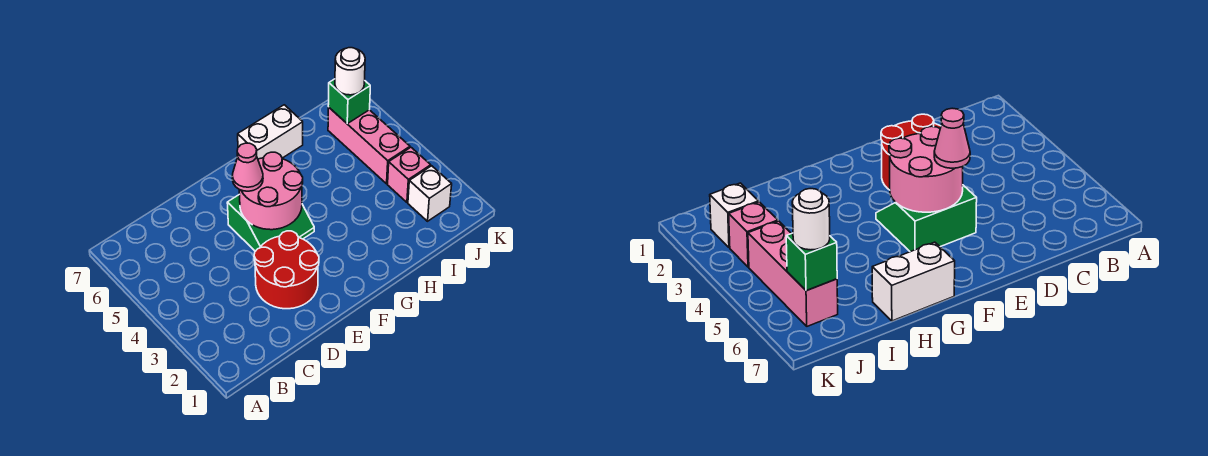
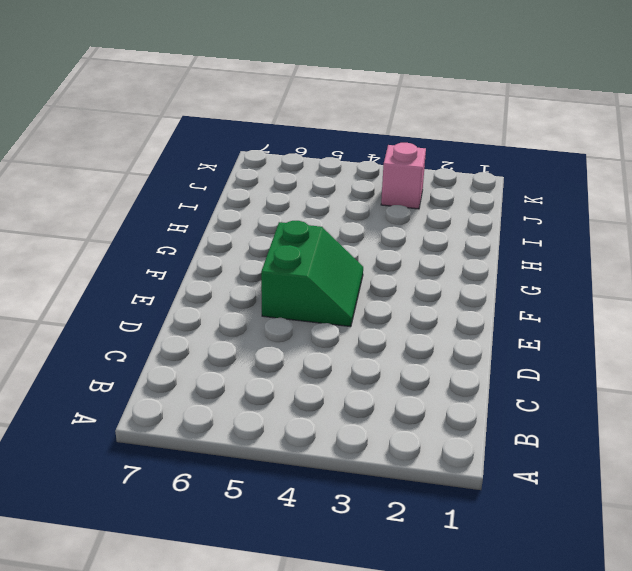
none -> red round brick D2:E3 level 1
none -> white brick G7:H7 level 1

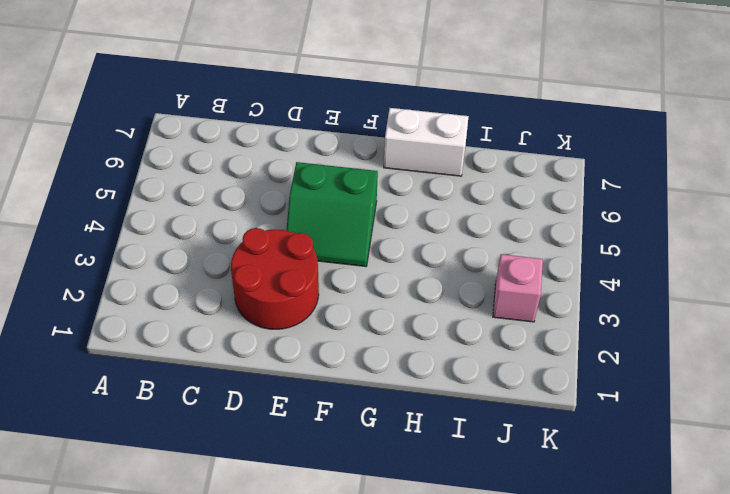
none -> white brick J2 level 1
none -> pink brick J4:J6 level 1

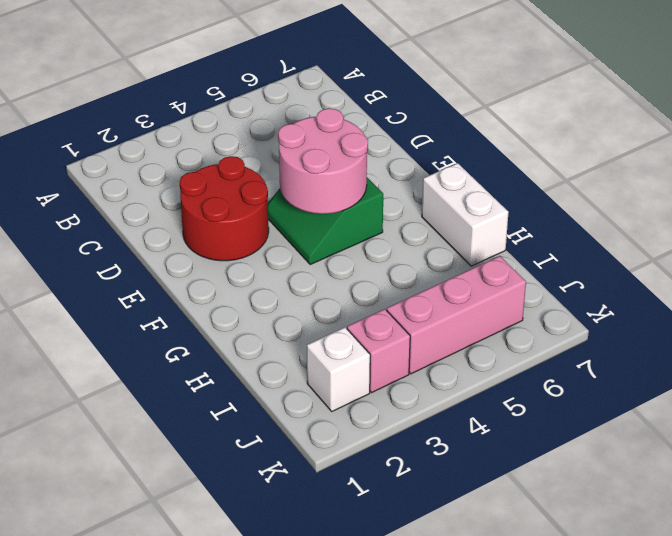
none -> green brick J6 level 2
none -> pink cone E5 level 3

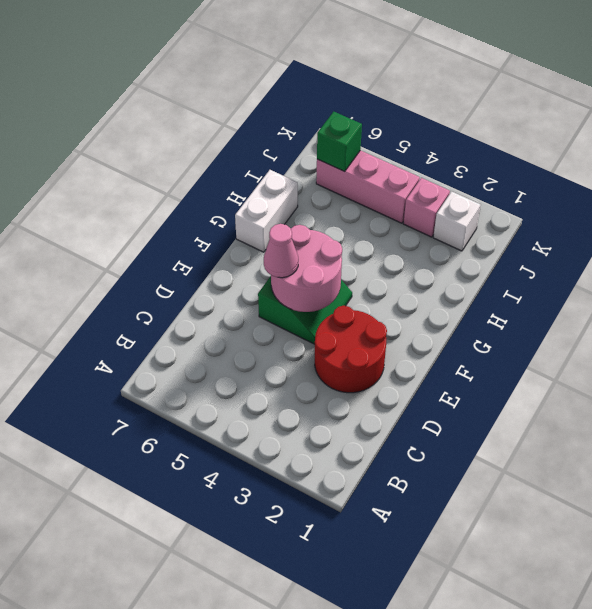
none -> white round brick J6 level 3

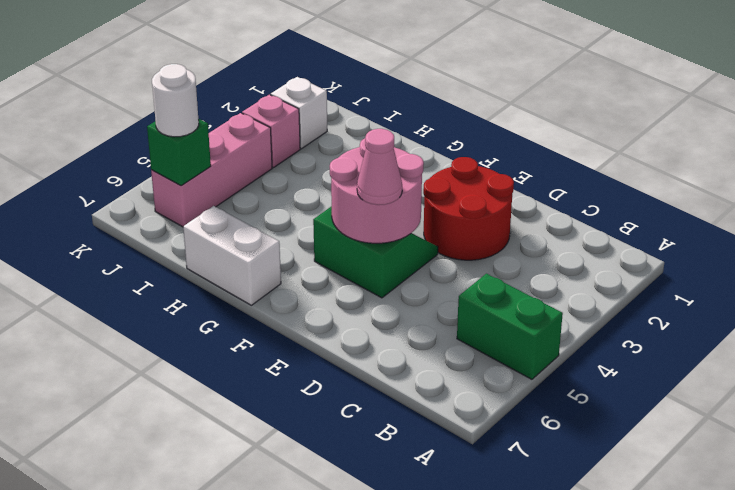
green brick A5:B5 level 1 -> none

